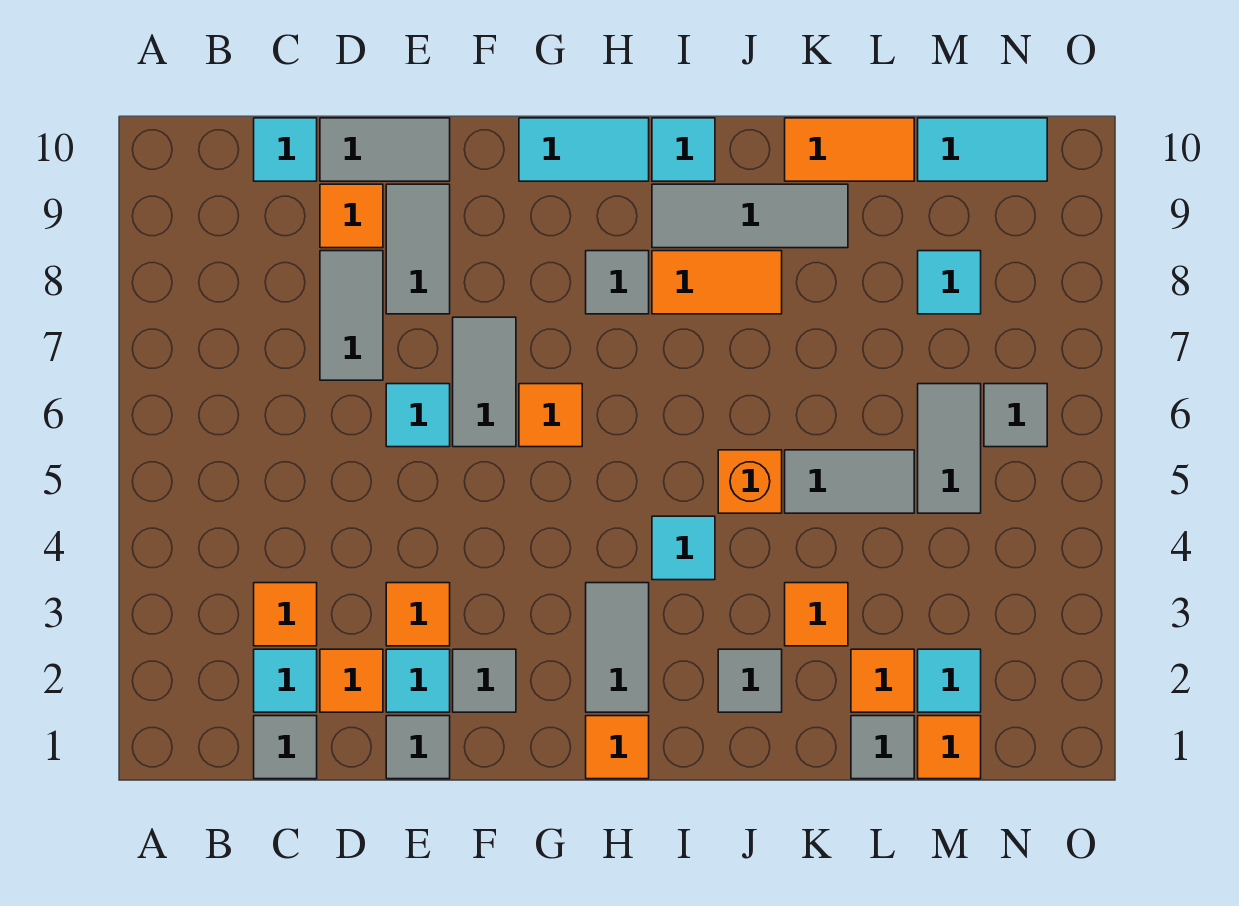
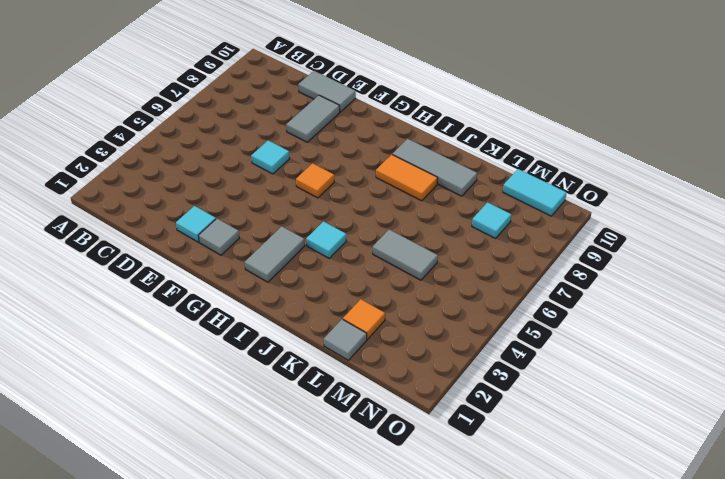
none -> grey tile C1 level 1
none -> cyan tile C2 level 1
none -> orange tile C3 level 1
none -> cyan tile C10 level 1

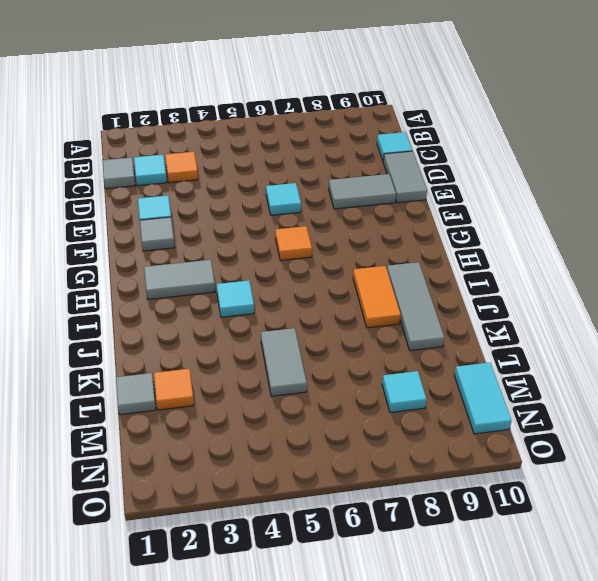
none -> orange tile D2 level 1
none -> grey tile D7:D8 level 1
none -> orange tile D9 level 1
none -> grey tile E1 level 1

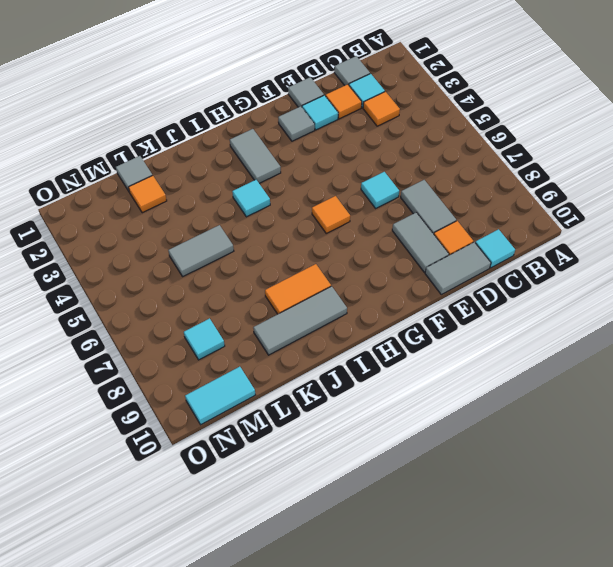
none -> orange tile E3 level 1
none -> grey tile F6:F7 level 1
none -> cyan tile G10:H10 level 1
none -> orange tile H1 level 1

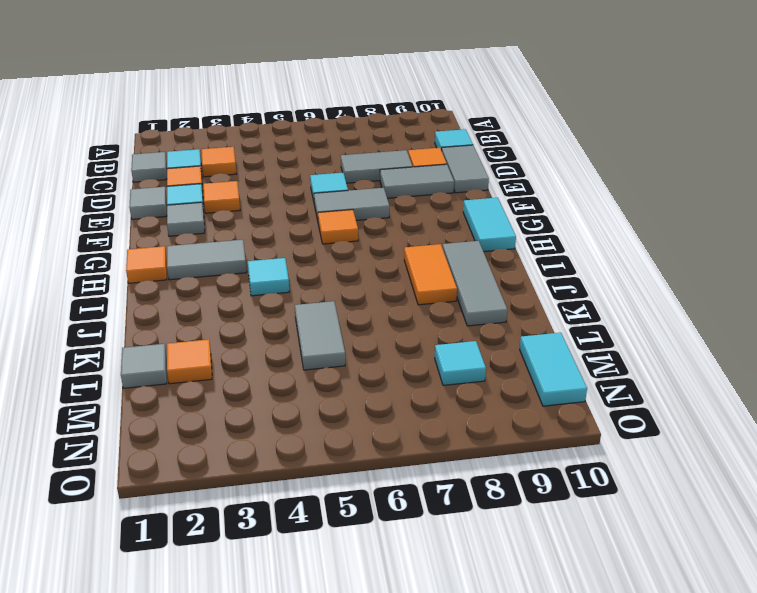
none -> grey tile H8 level 1
none -> cyan tile I10 level 1
none -> grey tile J2 level 1
none -> orange brick J5 level 1

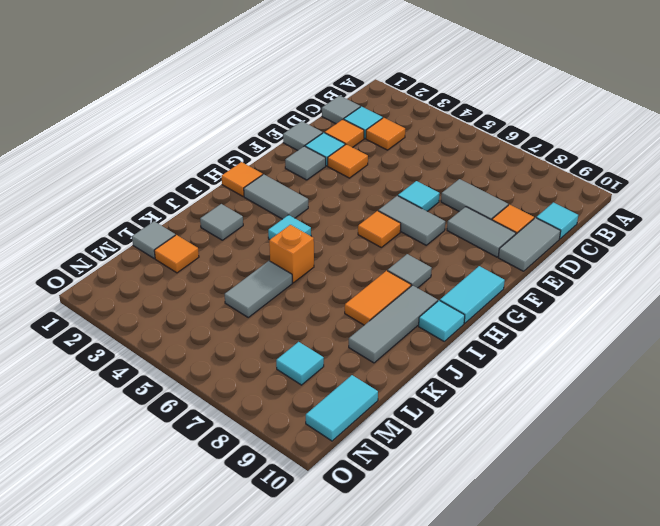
none -> orange tile K3 level 1
none -> orange tile K10:L10 level 1
none -> orange tile M1 level 1
none -> cyan tile M2 level 1

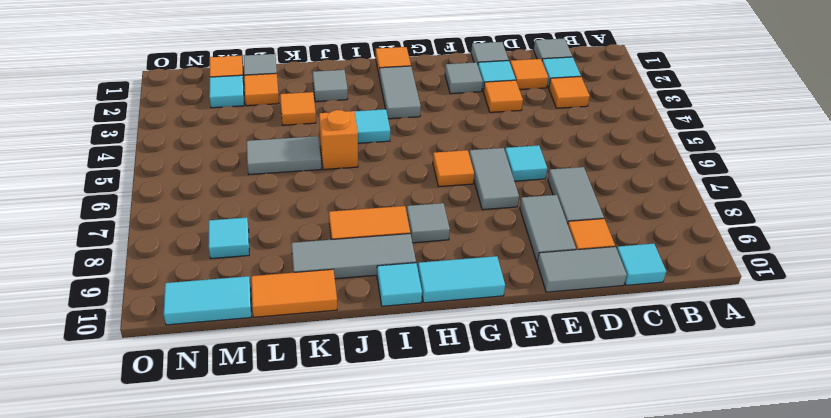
none -> grey tile M5:M6 level 1
none -> grey tile N6 level 1

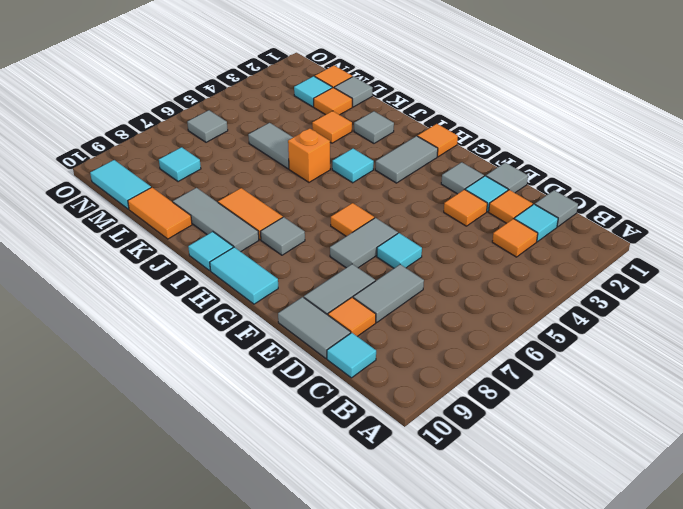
none -> grey tile M5:M6 level 1

